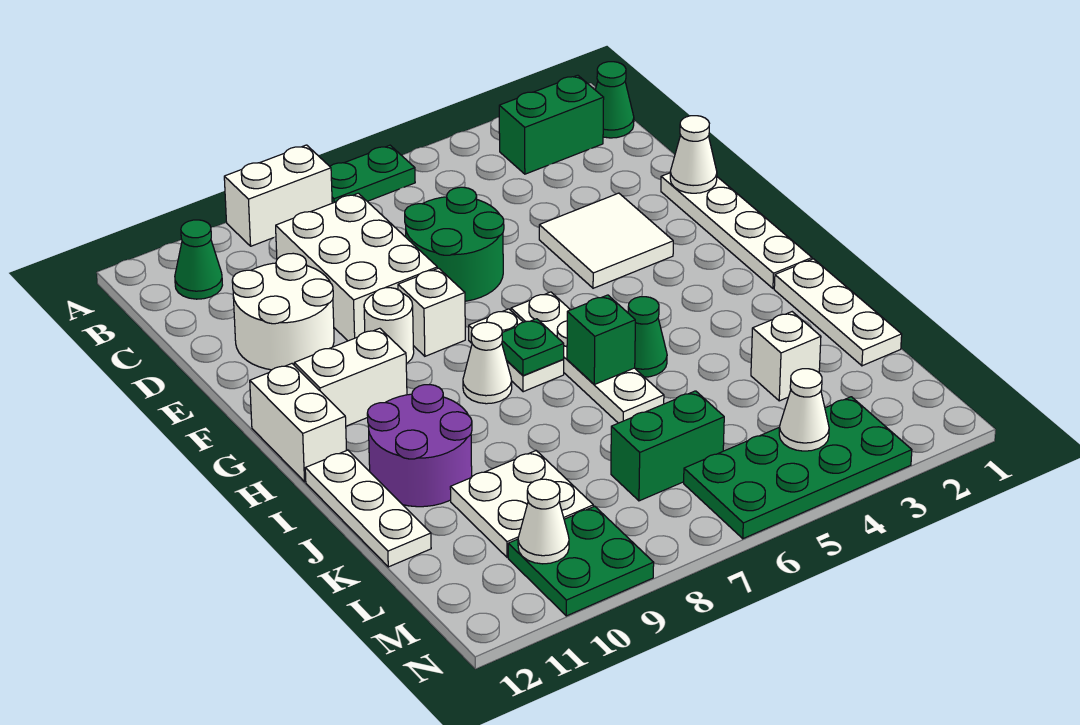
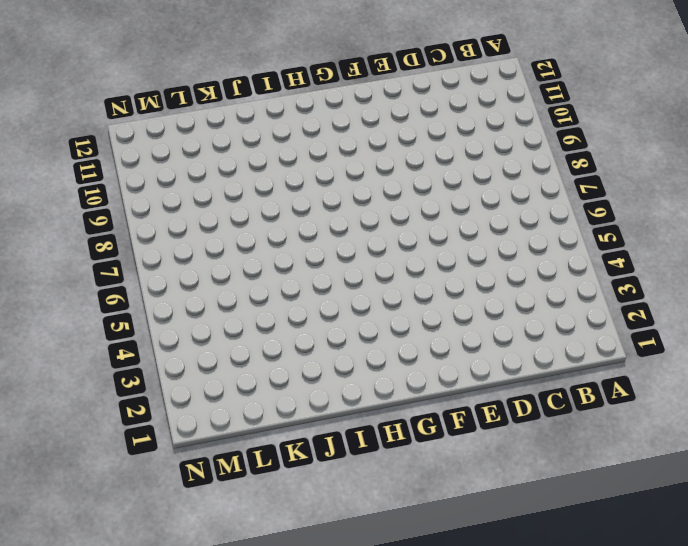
none -> green plate A6:A7 level 1
none -> white brick A8:A9 level 1
none -> green cone B1 level 1
none -> green brick B2:B3 level 1

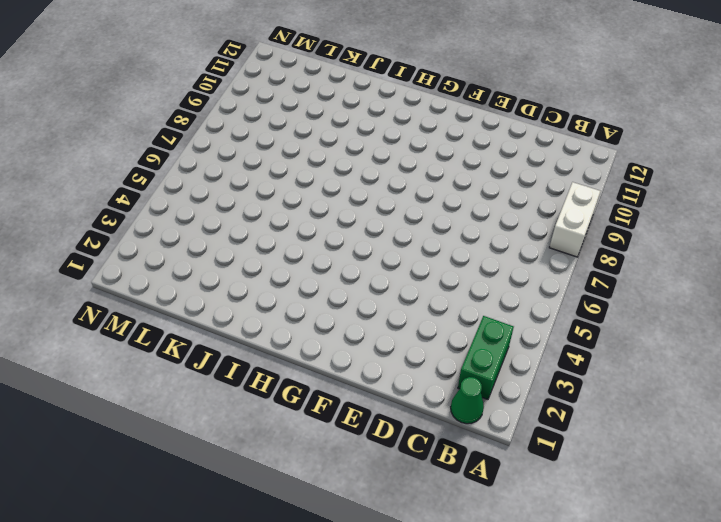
none -> green plate A6:A7 level 1
none -> green cone B11 level 1
none -> white brick C8:E9 level 1
none -> green round brick D6:E7 level 1

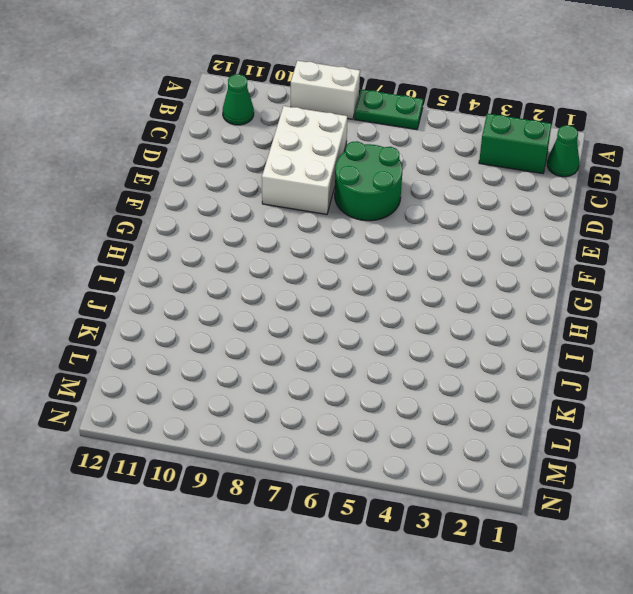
none -> white round brick D10:E11 level 1
none -> white plate E1:H1 level 1
none -> white tile E3:F4 level 1
none -> white brick F8 level 1

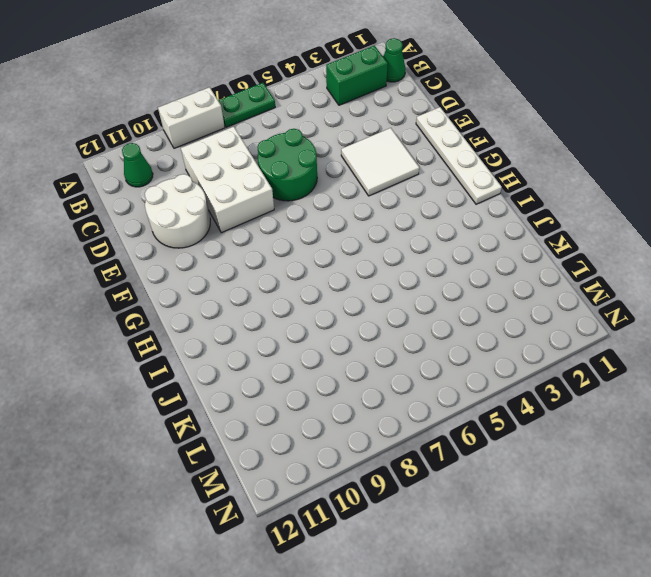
none -> white brick F8 level 1
none -> white round brick F9 level 1
none -> white plate G6:J6 level 1
none -> white plate G7:H7 level 1

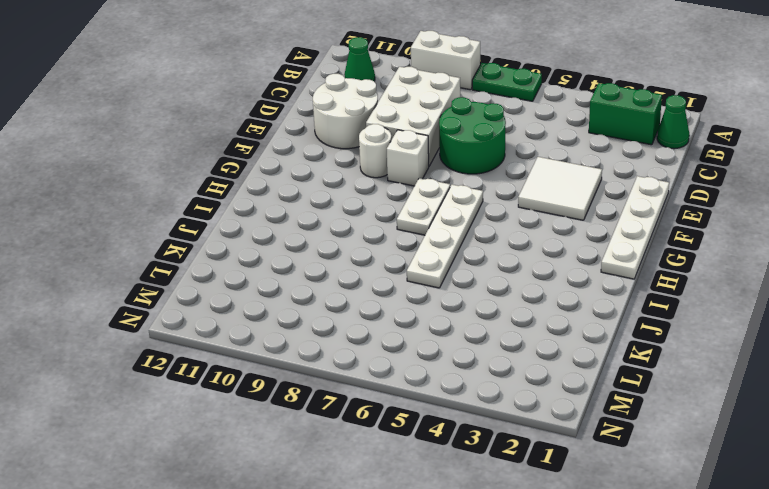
none -> white brick G10:G11 level 1
none -> white brick G12:H12 level 1
none -> white cone H8 level 1
none -> white plate I1:K1 level 1

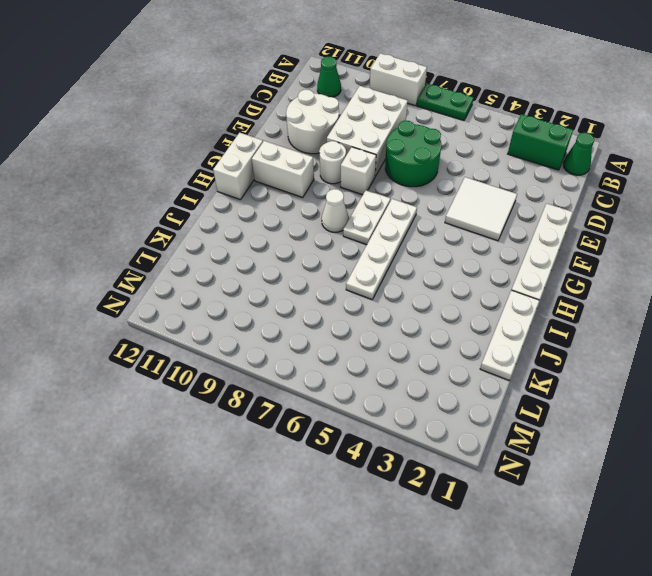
none -> green cone I5 level 1
none -> purple round brick I10:J11 level 1
none -> white plate I12:K12 level 1
none -> white brick K3 level 1

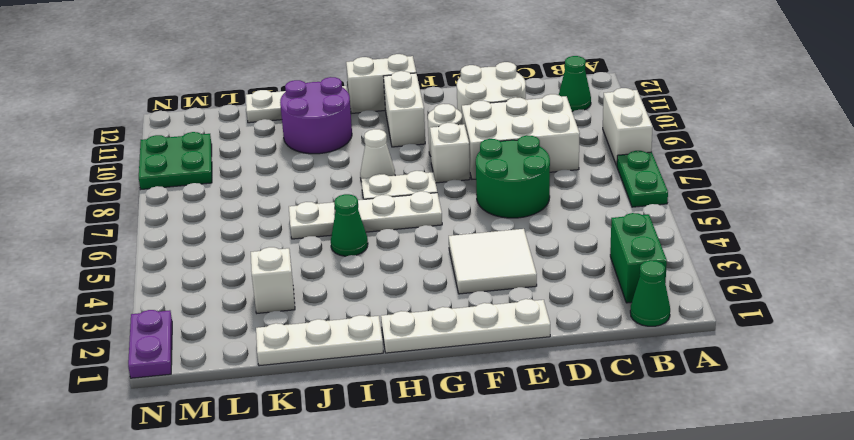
purple plate N1:N2 level 1 -> none
none -> white plate K9:L10 level 1
none -> green brick L6:L7 level 1
none -> green plate M3:N6 level 1
none -> white cone E1 level 2

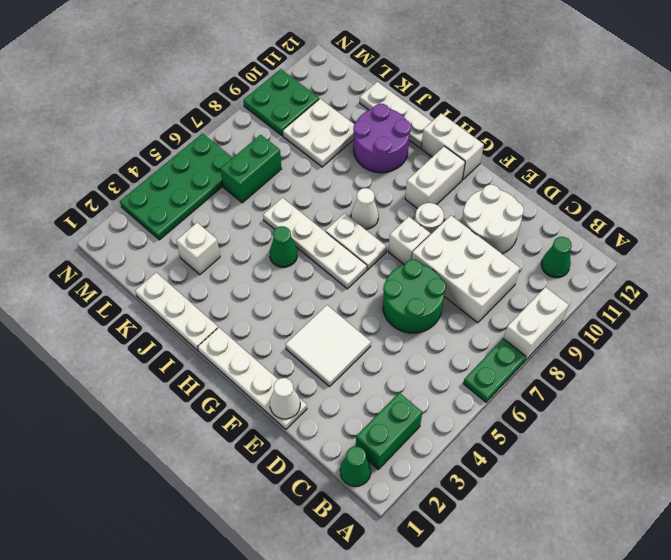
none -> green plate H7 level 2
none -> green brick I6 level 2
none -> white cone M4 level 2
none -> white cone M10 level 2

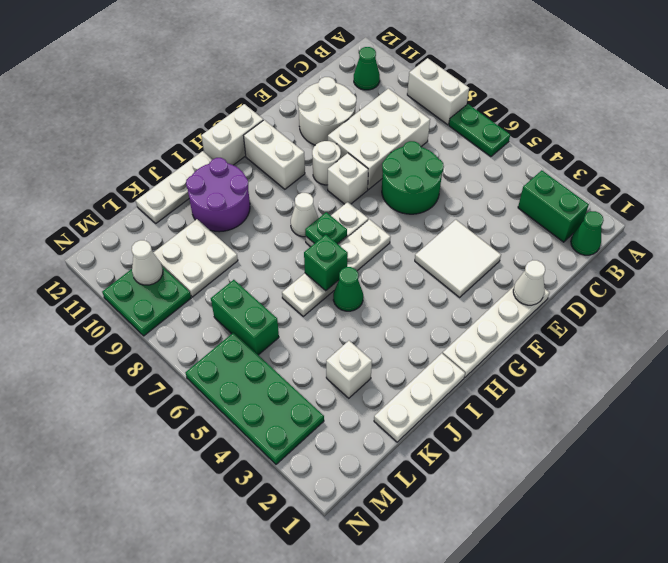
none -> white cone M4 level 2

